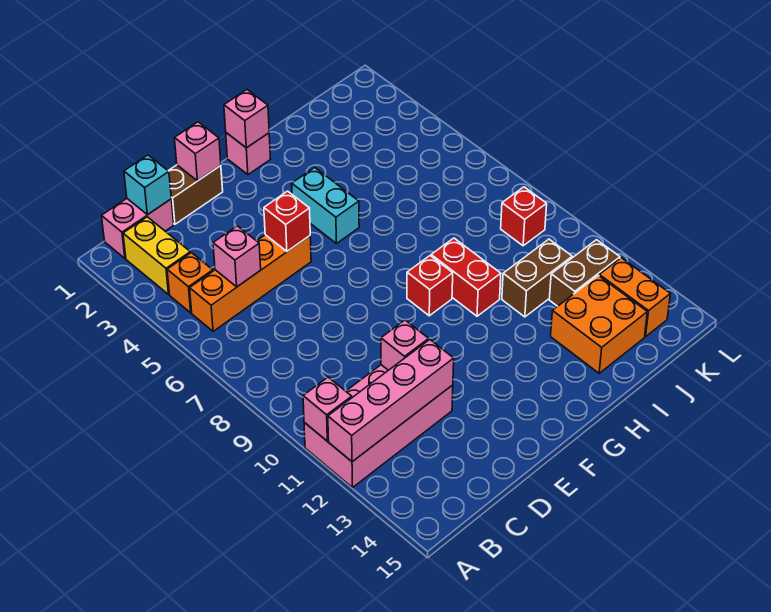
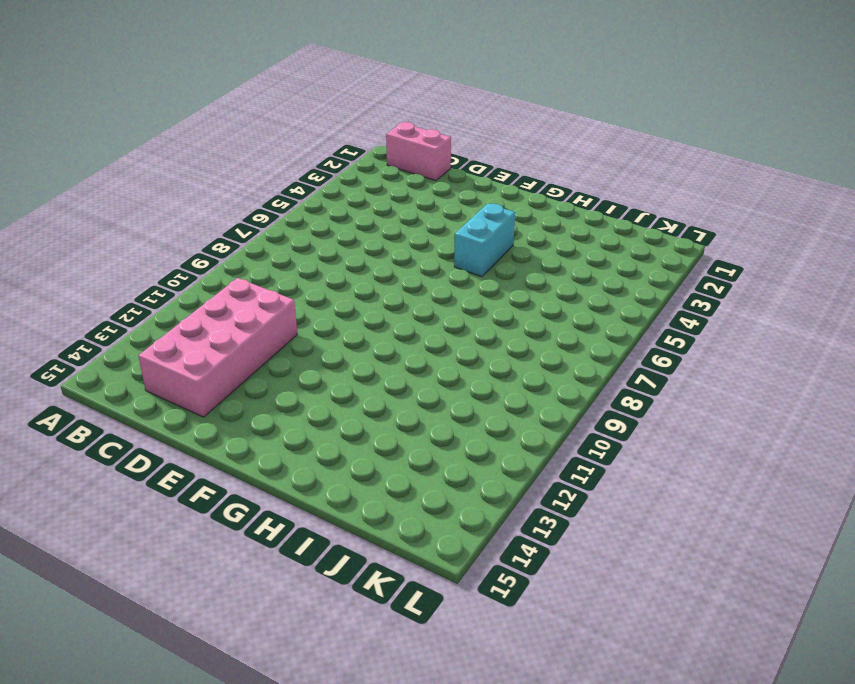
pink brick C11:D14 level 1 -> pink brick A11:D12 level 1
none -> yellow brick B2:B3 level 1
none -> orange brick B4 level 1
none -> orange brick B5:E5 level 1

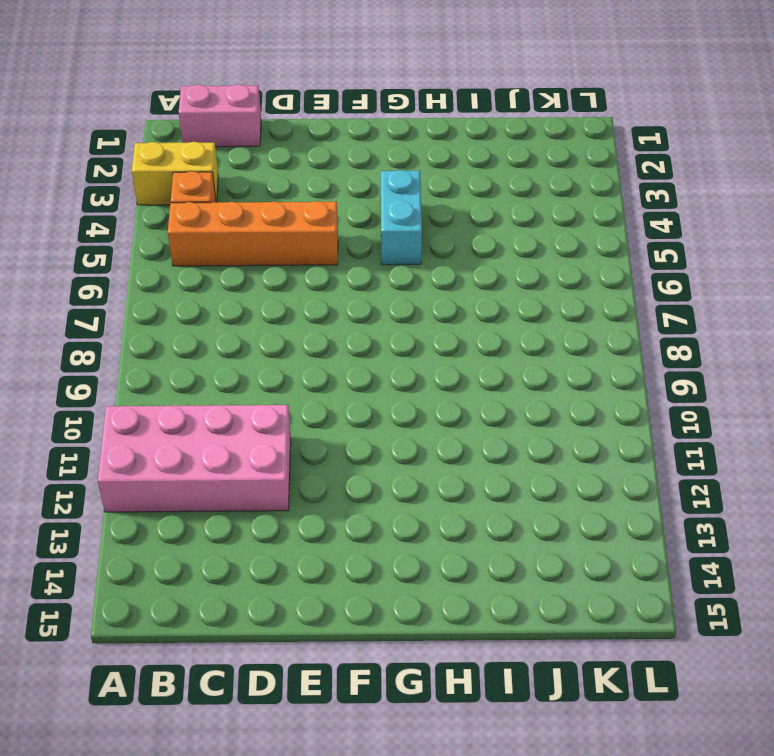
yellow brick A3:B3 level 1 -> yellow brick B2:B3 level 1
none -> brown brick D1:E1 level 1
none -> pink brick G1 level 1
none -> red brick G9 level 1

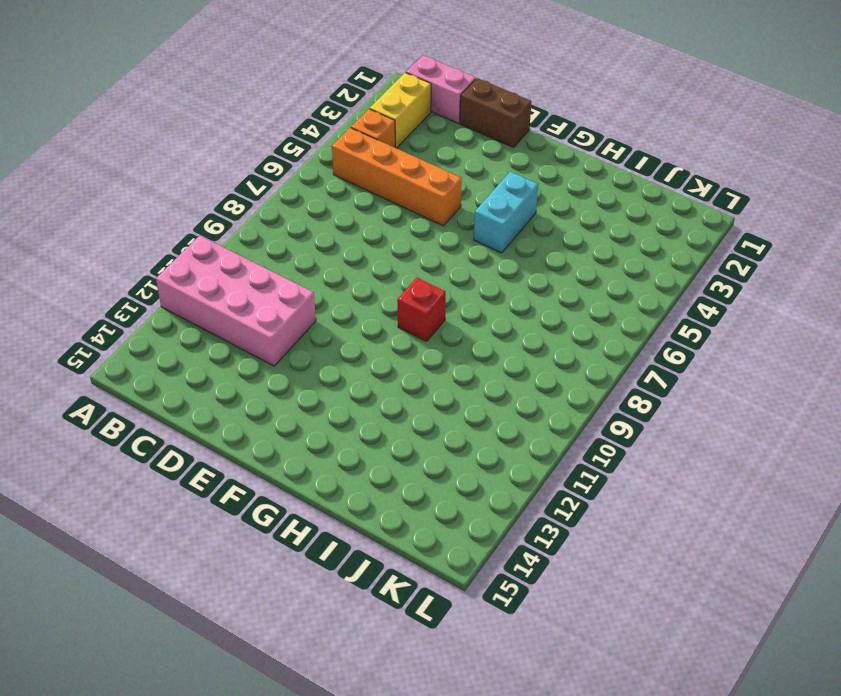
none -> pink brick G1 level 1
none -> red brick H9:H10 level 1
none -> brown brick I11:J11 level 1

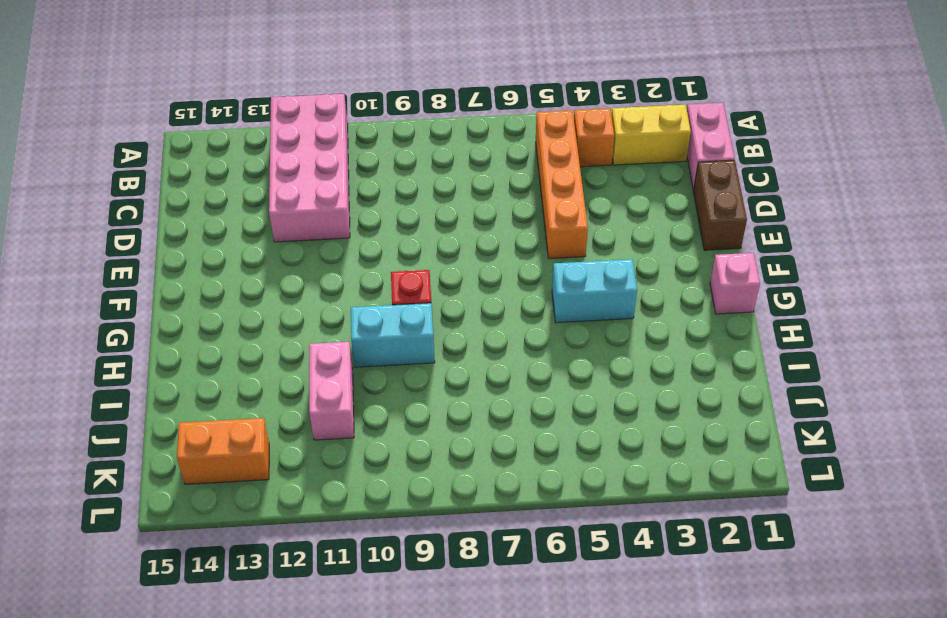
cyan brick H9:H10 level 1 -> red brick H9:H10 level 1
pink brick I11:J11 level 1 -> brown brick I11:J11 level 1
none -> orange brick I13:J14 level 1
none -> brown brick J12:K12 level 1
none -> red brick K9 level 1

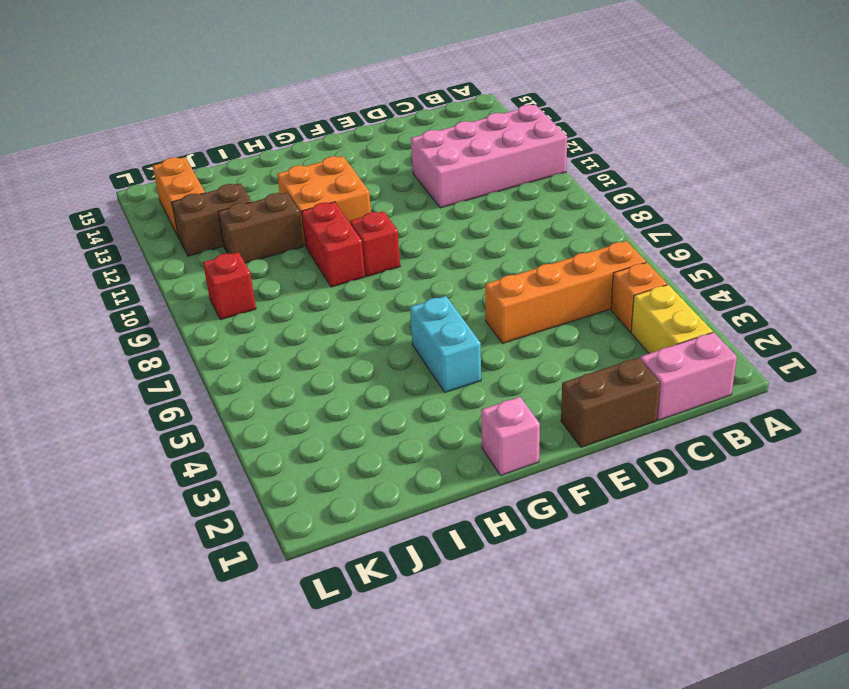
orange brick G11:H12 level 1 -> orange brick I13:J14 level 1
none -> pink brick A11 level 2
none -> pink brick A12:D12 level 2
none -> cyan brick C1 level 2

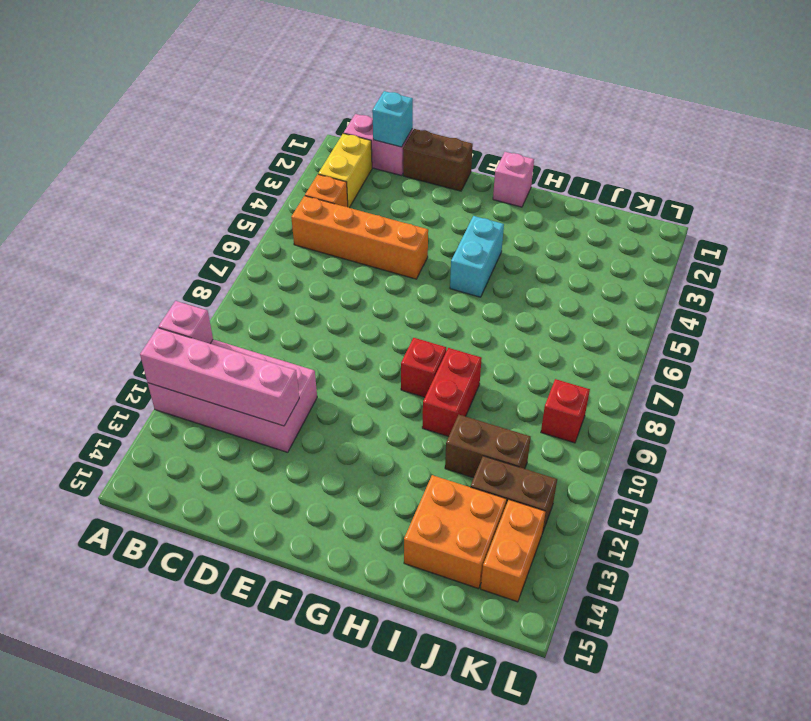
none -> pink brick C5 level 2
none -> pink brick D11 level 2
none -> pink brick E1 level 2

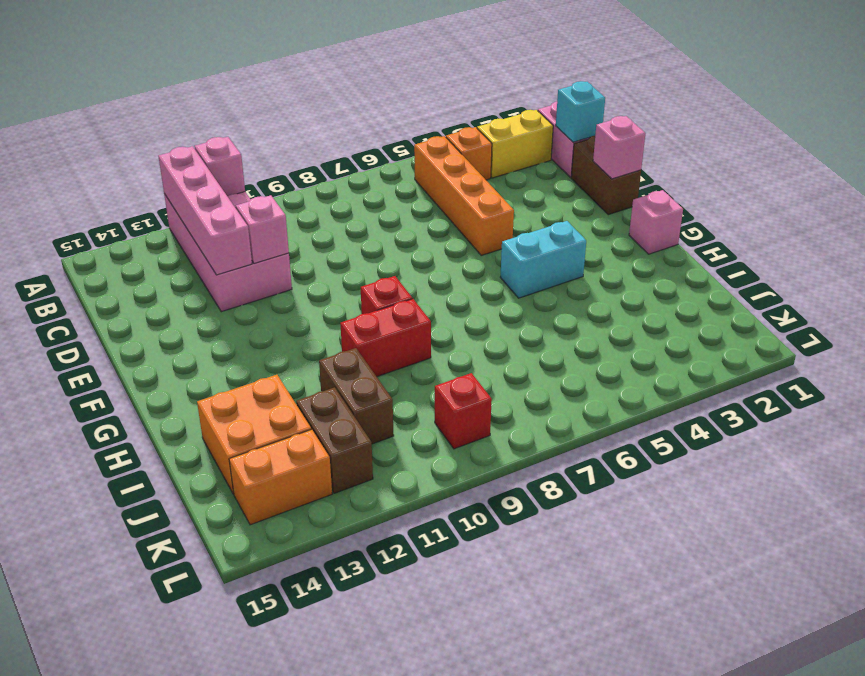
none -> pink brick C5 level 2
none -> red brick E5 level 2
none -> pink brick G1 level 2

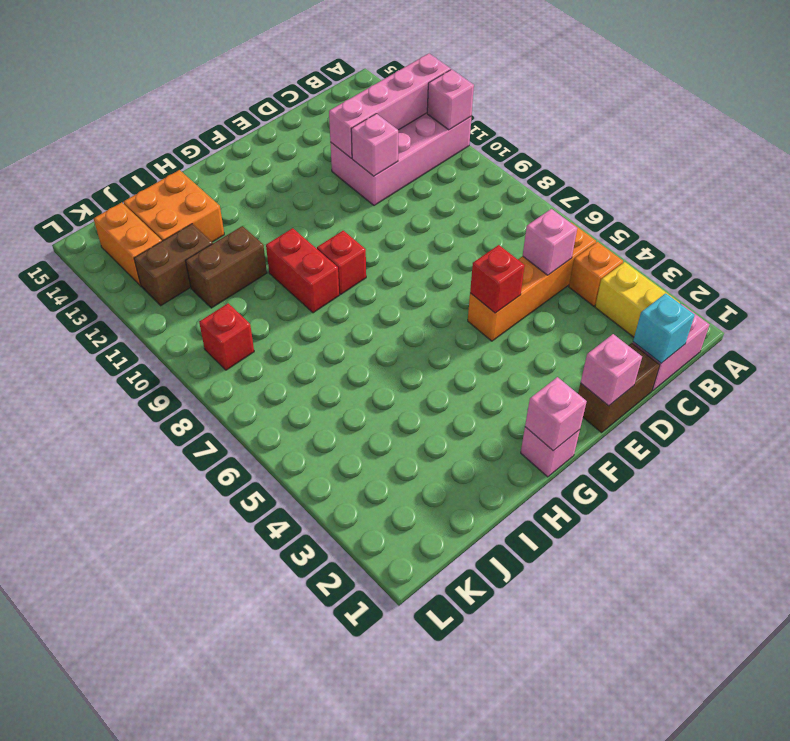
none -> cyan brick G4:G5 level 1

